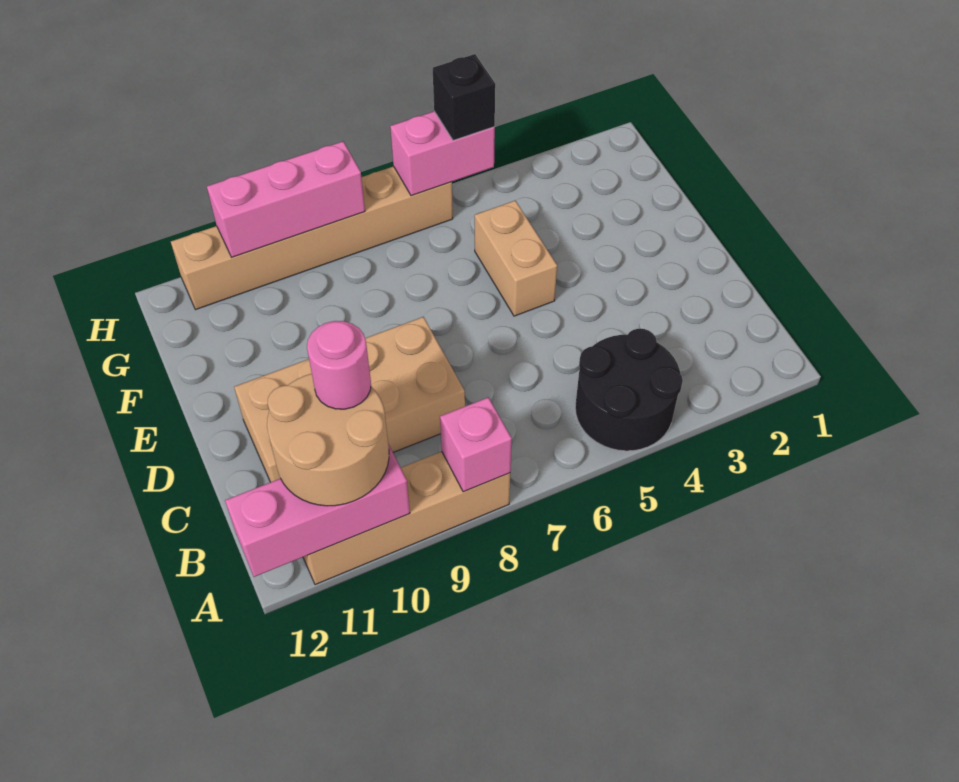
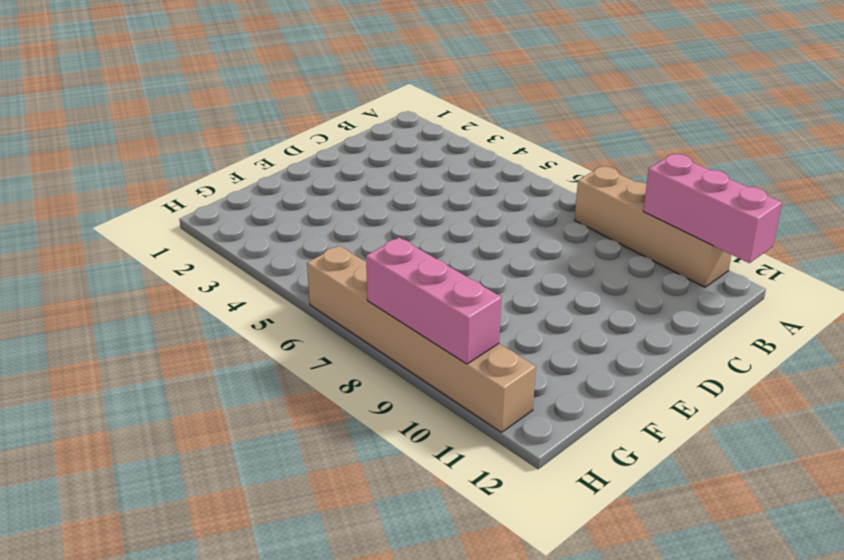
none -> black round brick A4:B5 level 1
none -> tan brick C8:D11 level 1
none -> tan brick E5:F5 level 1

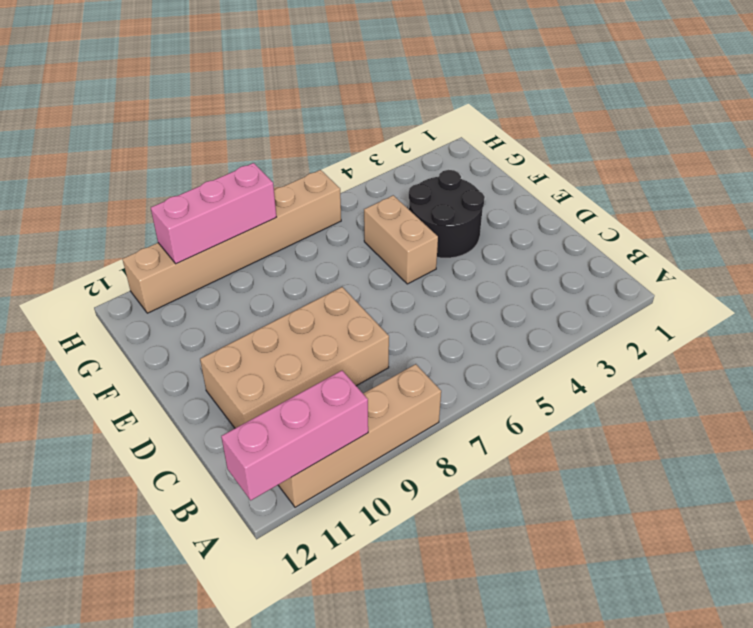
black round brick E3:F4 level 1 -> black round brick A4:B5 level 1
none -> pink brick A8 level 2
none -> pink brick H5:H6 level 2
none -> tan round brick A10:B11 level 3

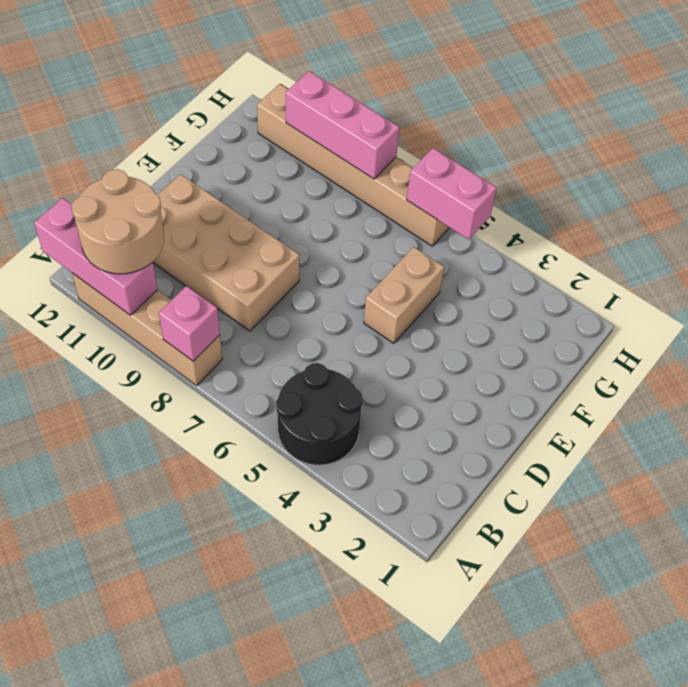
none -> black brick H5 level 3
none -> pink round brick B10 level 4

